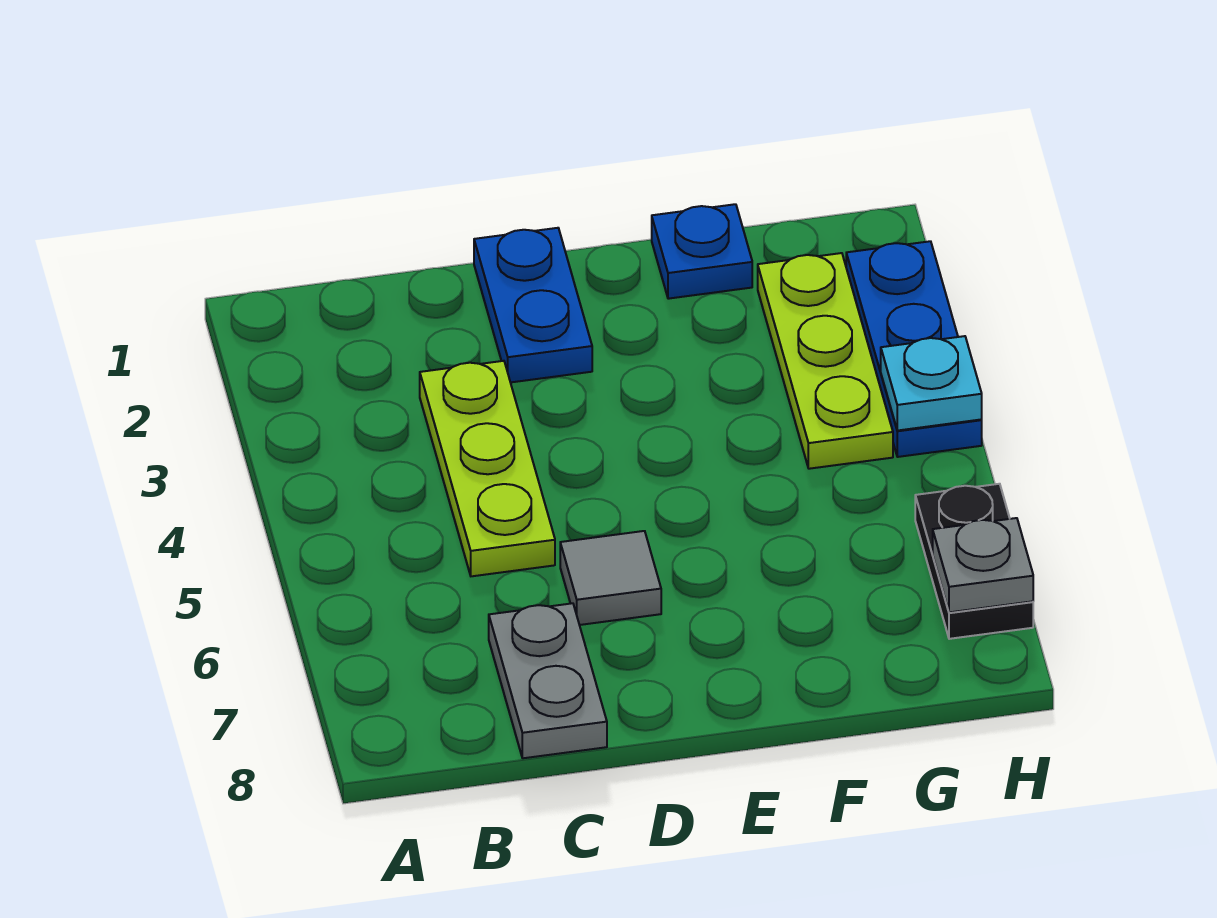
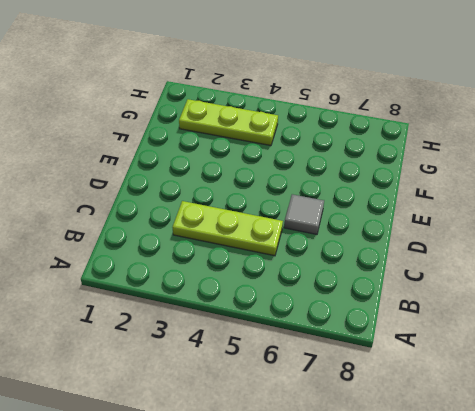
none -> grey plate C7:C8 level 1
none -> blue plate D1:D2 level 1

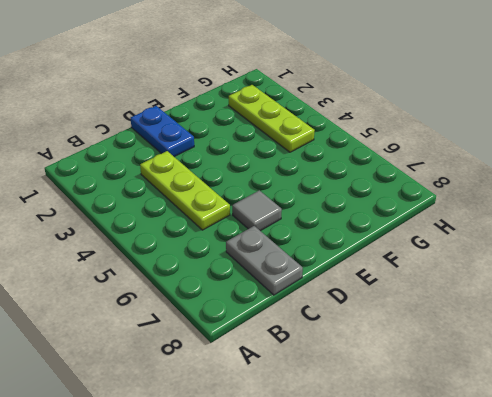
none -> blue plate F1 level 1
none -> blue plate H2:H4 level 1

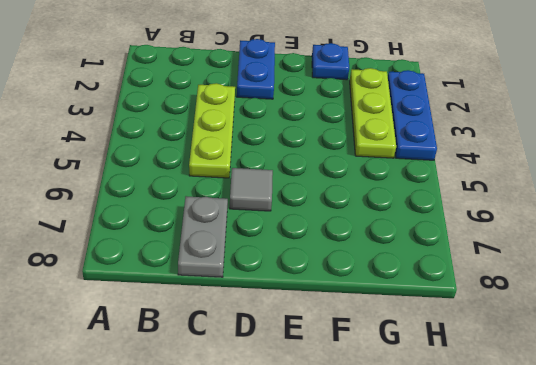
none -> black plate H6:H7 level 1
none -> cyan plate H4 level 2

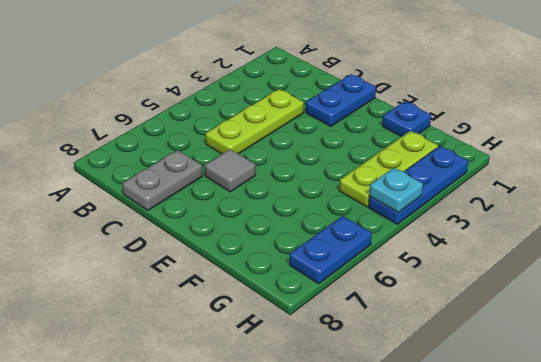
blue plate H6:H7 level 1 -> black plate H6:H7 level 1
none -> grey plate H7 level 2

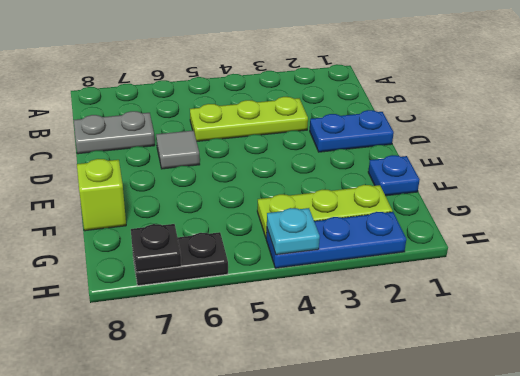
lime brick F8 level 1 -> none
black plate H7 level 2 -> grey plate H7 level 2

